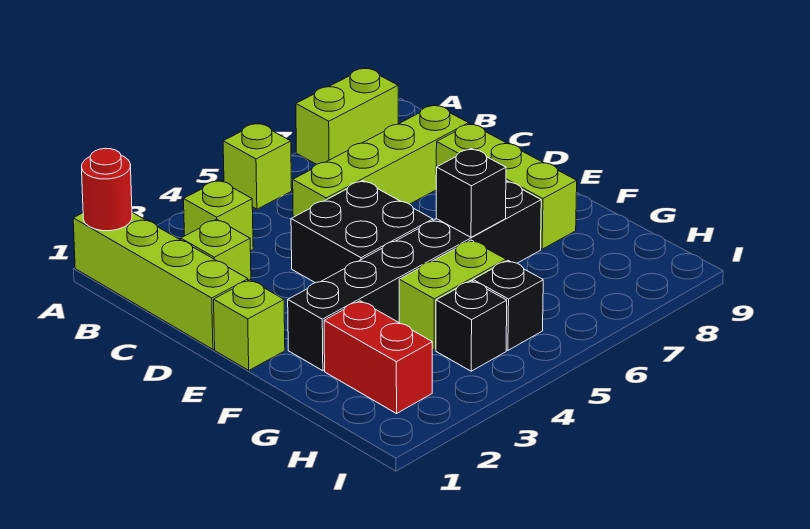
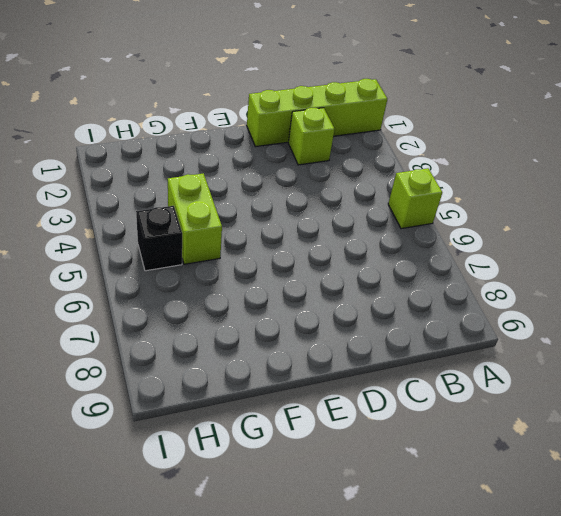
none -> lime brick A7:A8 level 1
none -> lime brick B3 level 1
none -> lime brick C5:C8 level 1

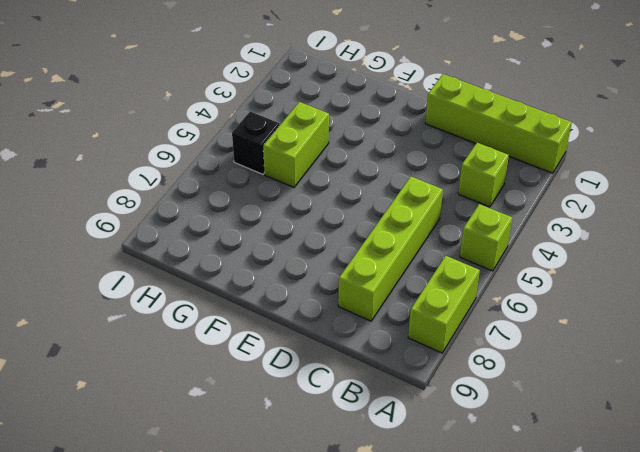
none -> lime brick C2 level 1
none -> black brick D4:E5 level 1
none -> lime brick D8:F8 level 1

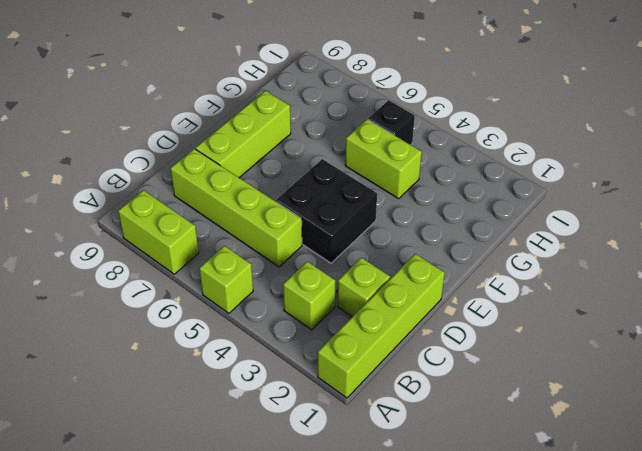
none -> lime brick E1 level 1
none -> black brick F2:F7 level 1
none -> red brick G2:H2 level 1

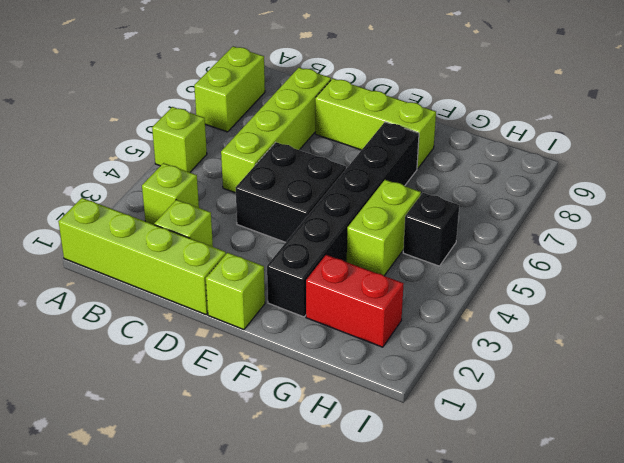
none -> black brick H4 level 1
none -> red round brick A1 level 2
none -> black brick F6 level 2

